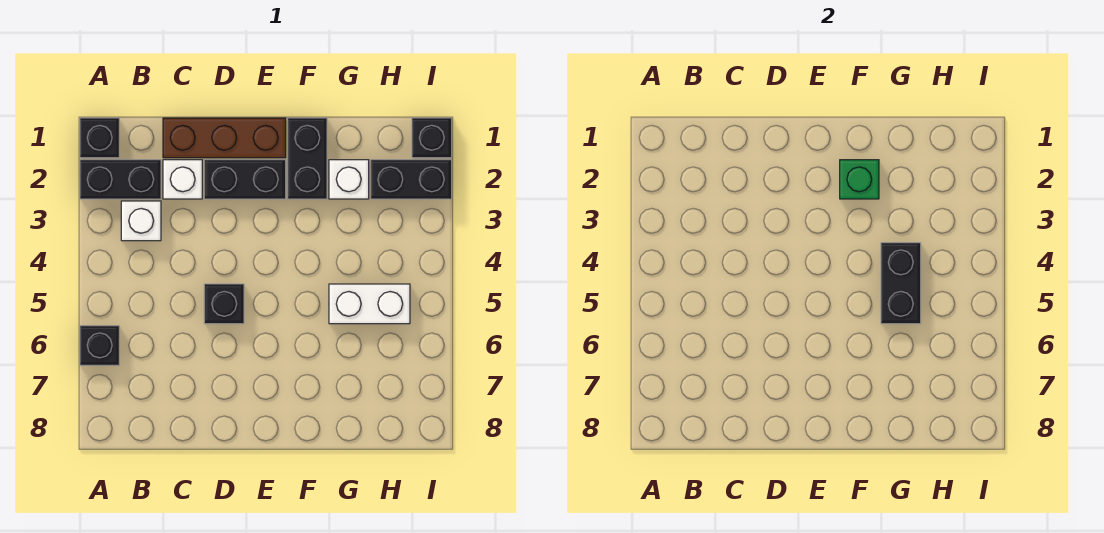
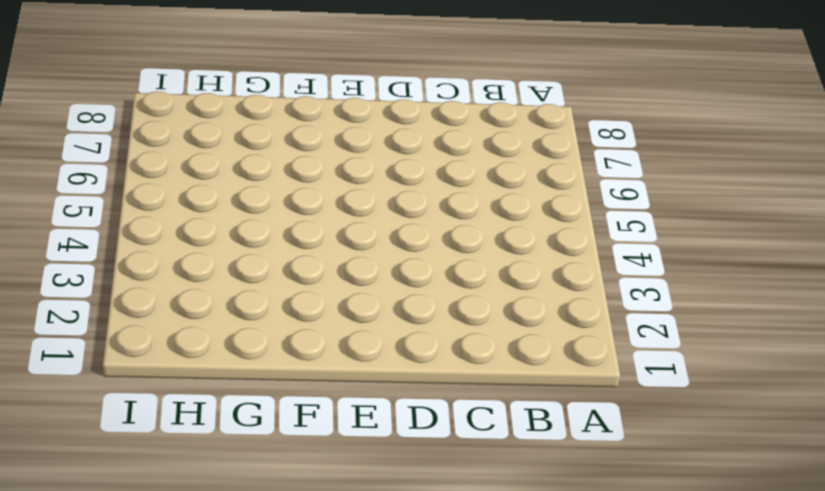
none -> black brick A1 level 1
none -> black brick A2:B2 level 1
none -> black brick A6 level 1

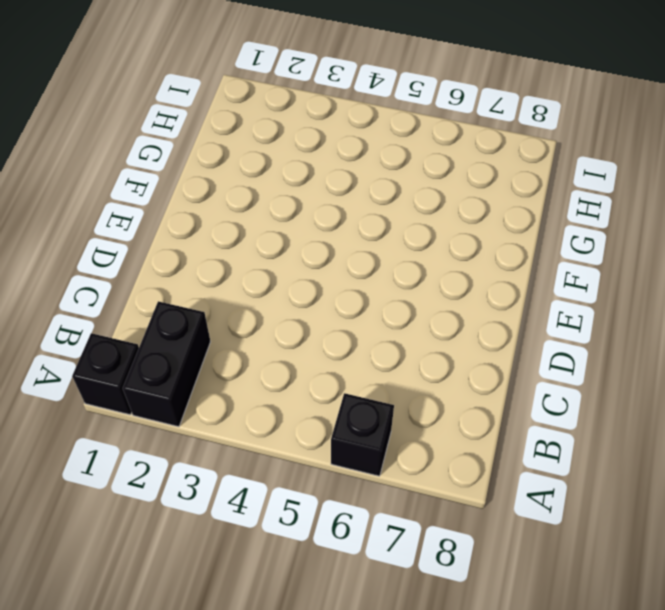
none -> white brick B3 level 1
none -> brown brick C1:E1 level 1
none -> white brick C2 level 1

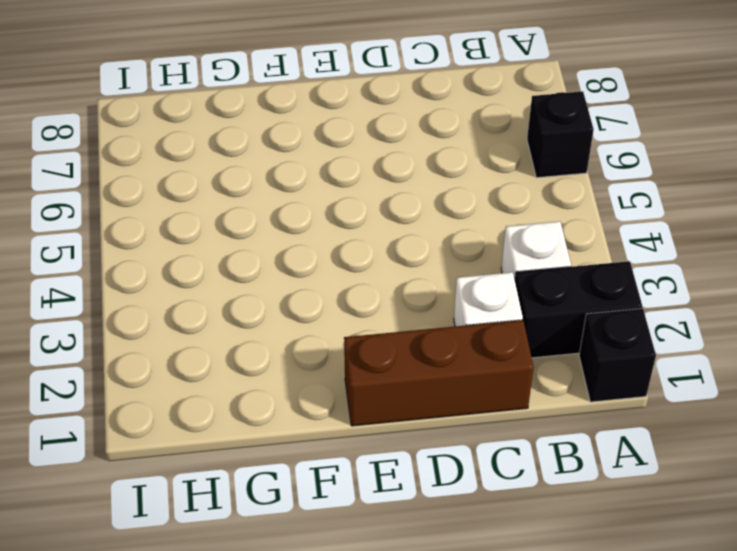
none -> black brick D2:E2 level 1
none -> black brick D5 level 1
none -> black brick F1:F2 level 1

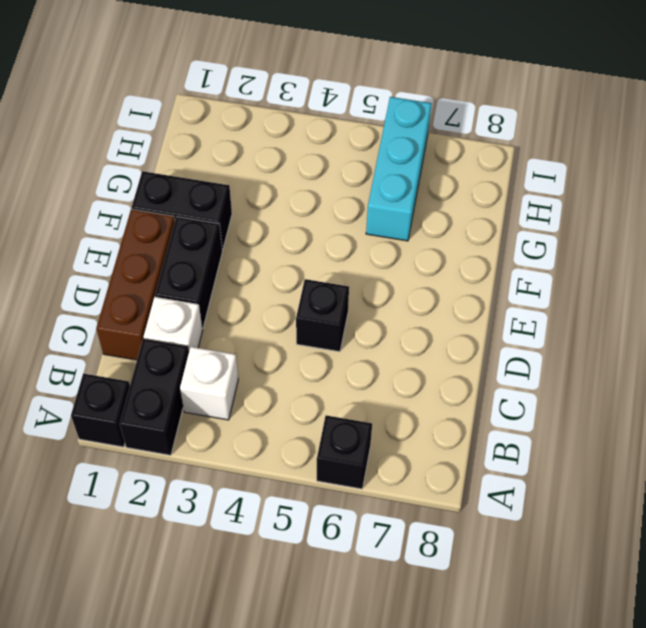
cyan brick G6:I6 level 1 -> none
none -> white brick G2 level 1
none -> white brick G5:H5 level 1
none -> black brick H2:I2 level 1

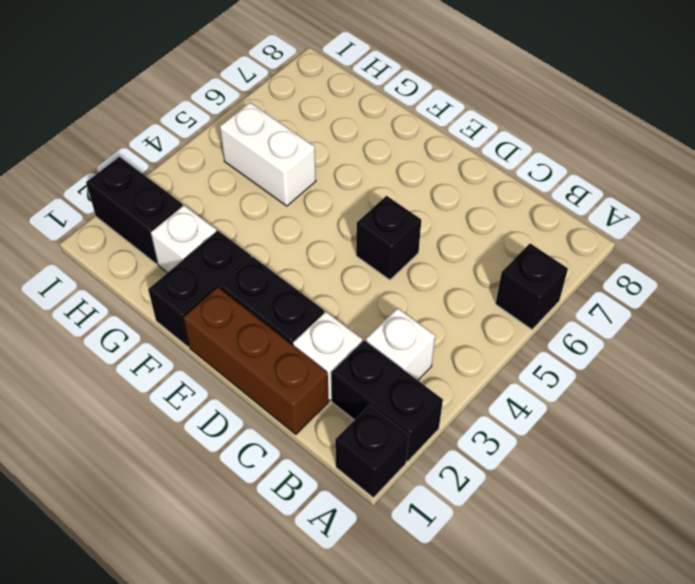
none -> black brick I1 level 1
none -> green brick F2 level 2
none -> black brick G4:G5 level 2

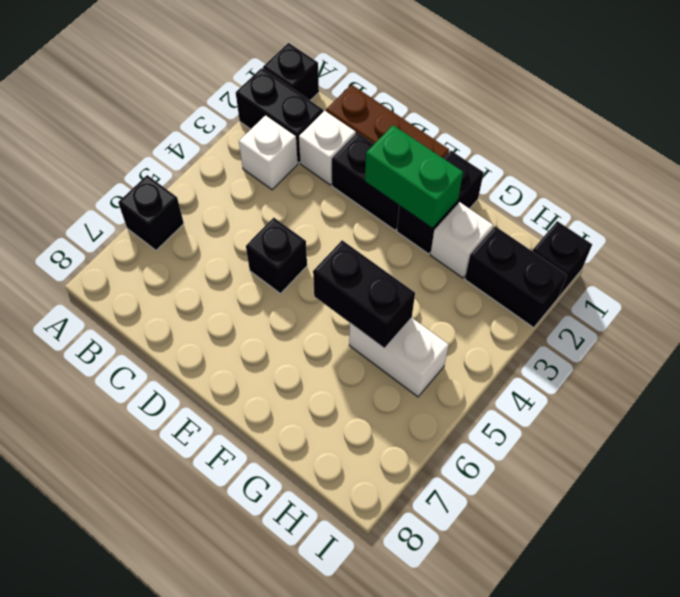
green brick E2:F2 level 2 -> green brick F2 level 2
black brick F5:G5 level 2 -> black brick G4:G5 level 2

